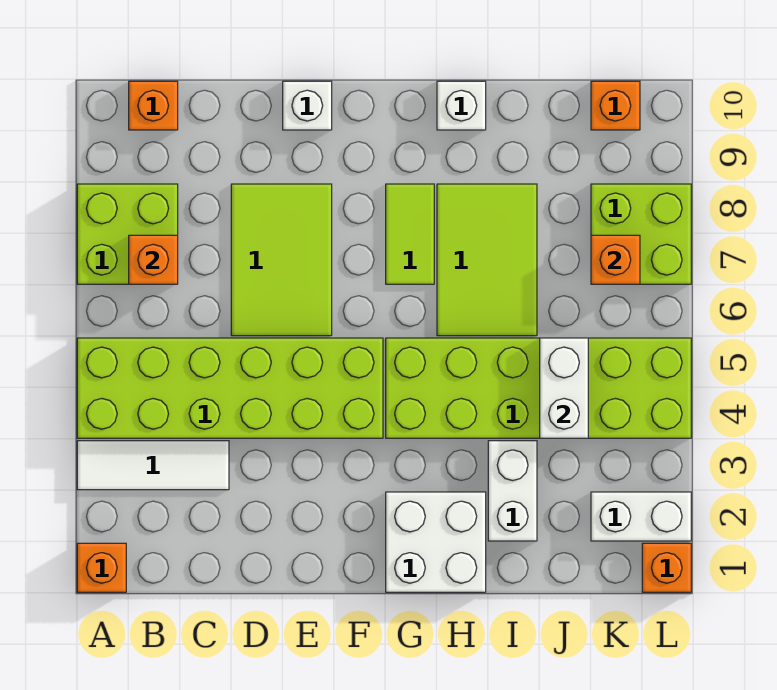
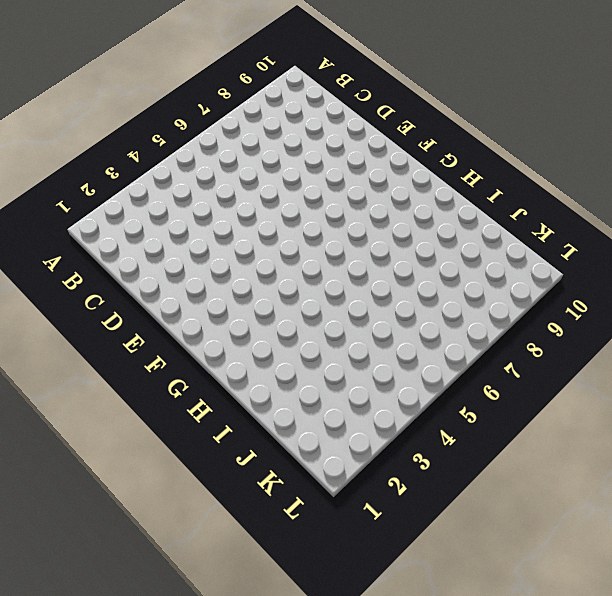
none -> orange brick A1 level 1
none -> white tile A3:C3 level 1
none -> lime brick A4:F5 level 1

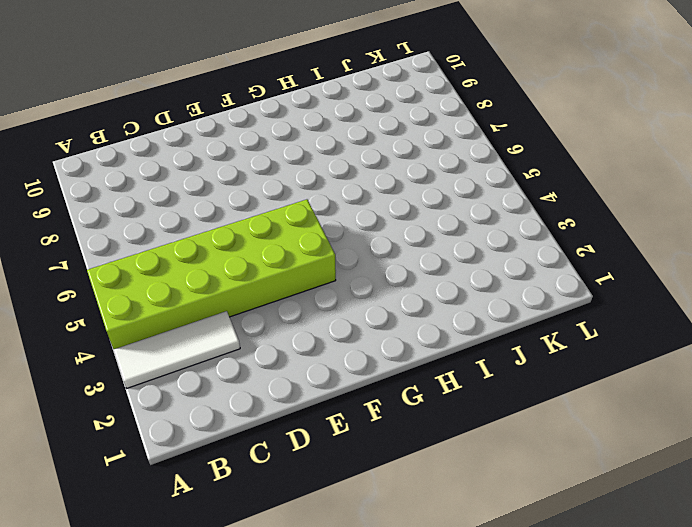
none -> orange brick A1 level 1
none -> lime brick A7:B8 level 1
none -> orange brick B10 level 1

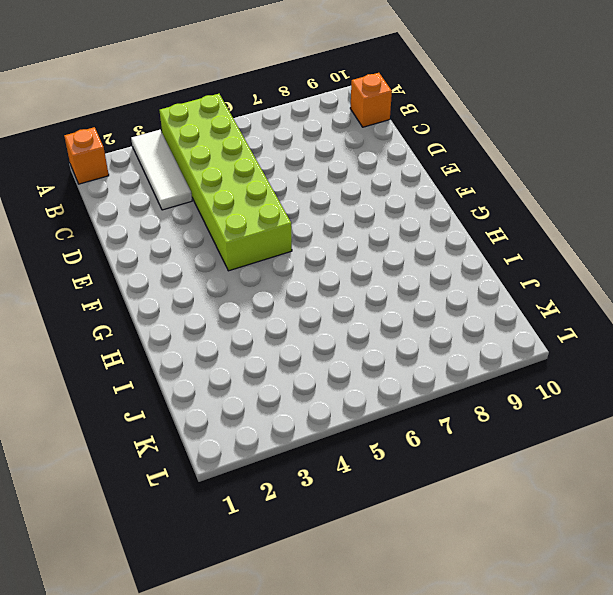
none -> lime brick A7:B8 level 1
none -> lime tile D6:E8 level 1
none -> white brick E10 level 1

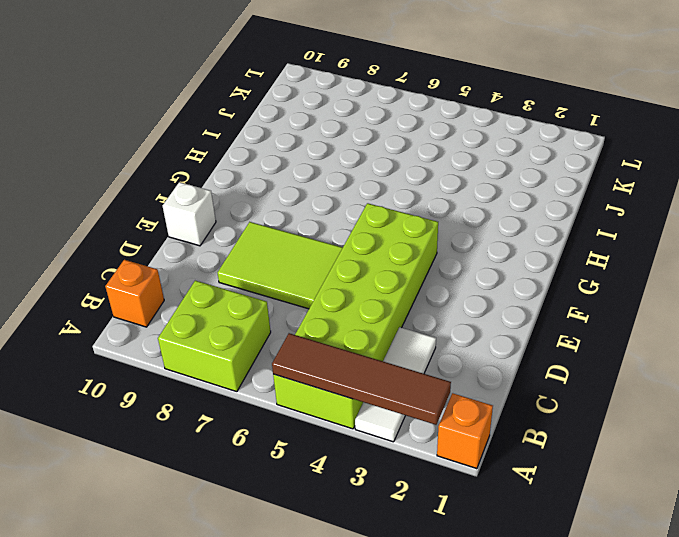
brown tile A2:A5 level 2 -> none
none -> white brick G1:H2 level 1
none -> lime brick G4:L5 level 1
none -> lime tile G7:G8 level 1

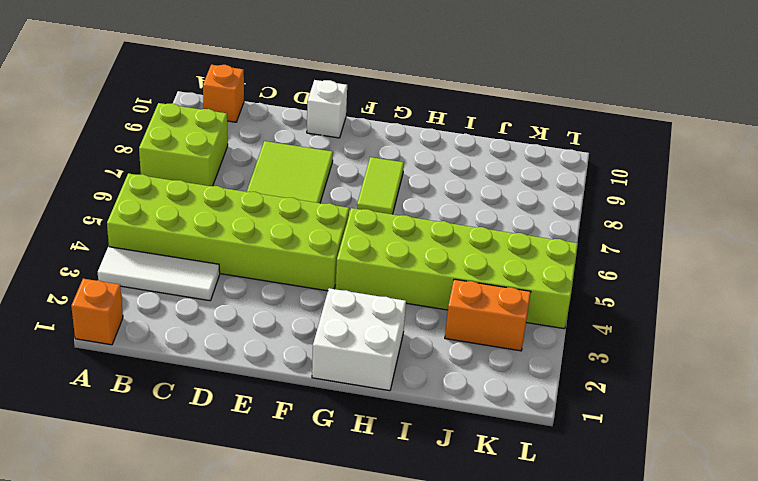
orange brick J3:K3 level 1 -> none
none -> lime tile H6:I8 level 1
none -> white brick H10 level 1
none -> white brick I2:I3 level 1

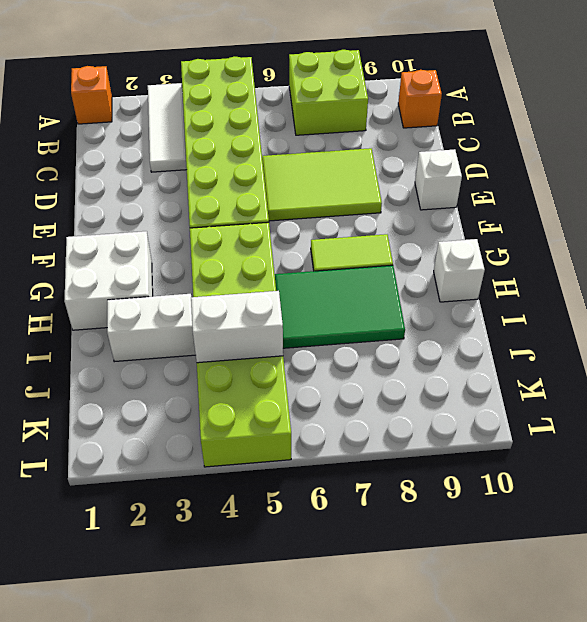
green tile H6:I8 level 1 -> lime tile H6:I8 level 1
none -> white brick K2:L2 level 1
none -> lime brick K7:L8 level 1
none -> orange brick K10 level 1

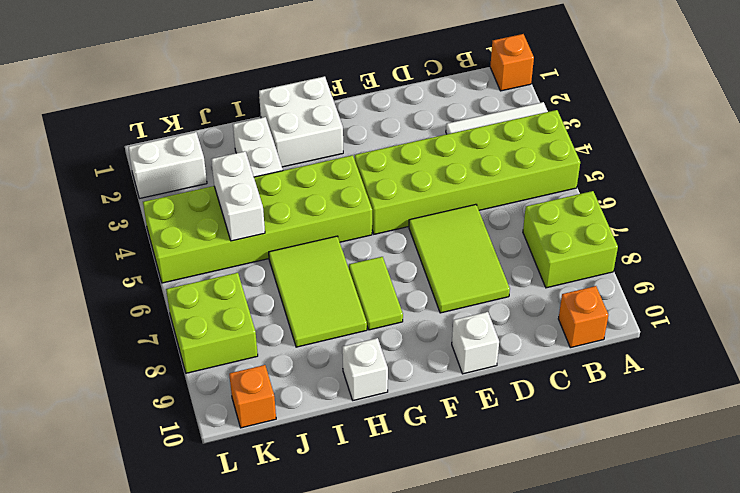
none -> orange brick L1 level 1
none -> orange brick B7 level 2
none -> orange brick K7 level 2

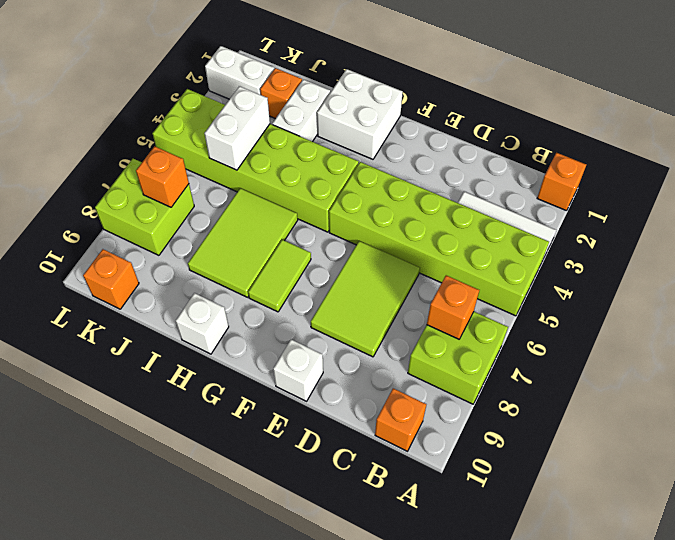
orange brick J2 level 1 -> orange brick L1 level 1

